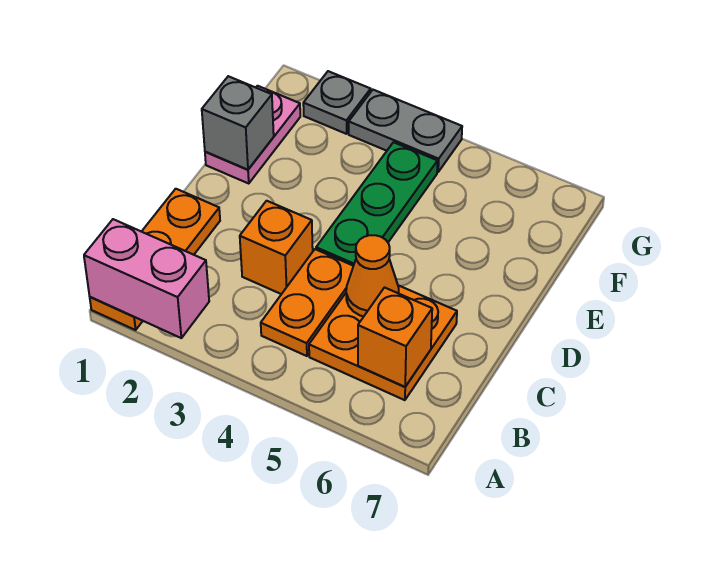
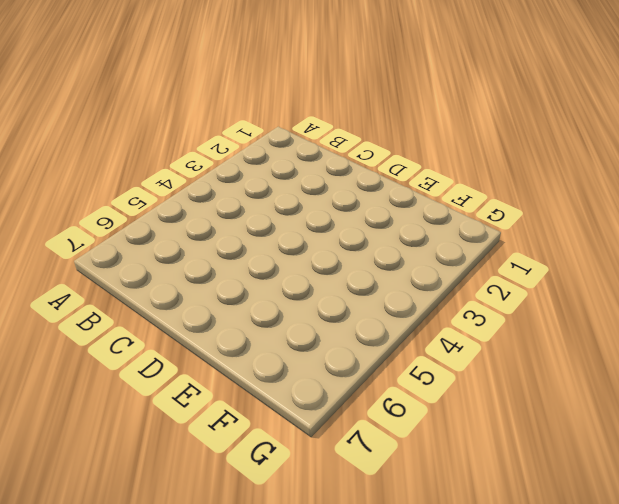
none -> orange plate A1:C1 level 1
none -> orange plate B4:C4 level 1
none -> orange plate B5:C6 level 1

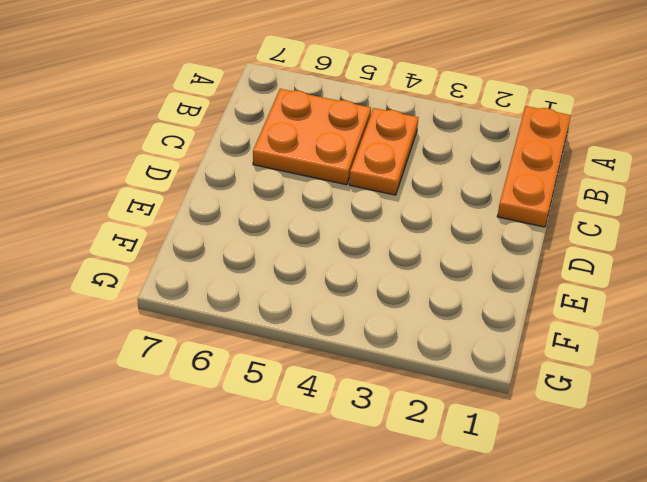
none -> orange brick C3 level 1
none -> green plate D4:F4 level 1
none -> pink plate E1:F1 level 1

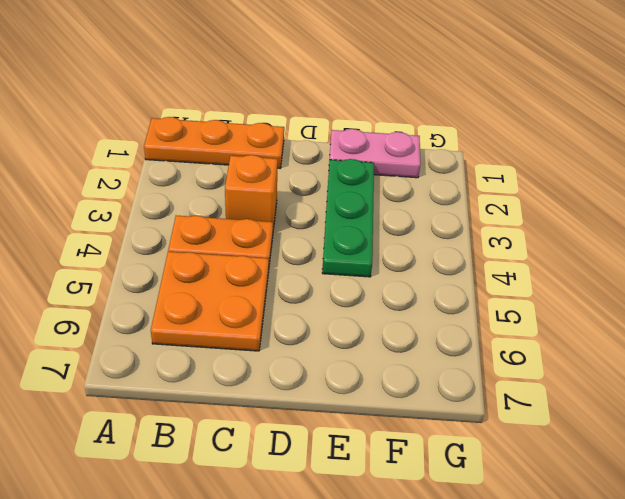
green plate E2:E4 level 1 -> green plate D4:F4 level 1
none -> grey plate G2 level 1
none -> grey plate G3:G4 level 1
none -> pink brick A1:A2 level 2

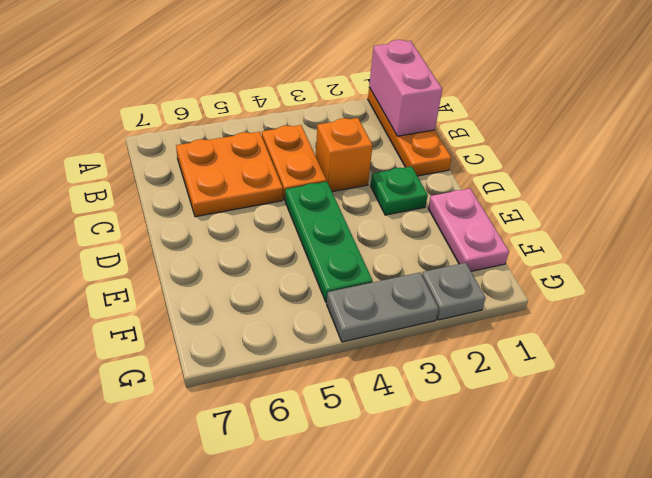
pink brick A1:B1 level 2 -> pink brick A1:A2 level 2
green plate D2 level 1 -> none
none -> orange brick B6 level 2
none -> orange cone C5 level 2
none -> grey brick E1 level 2

